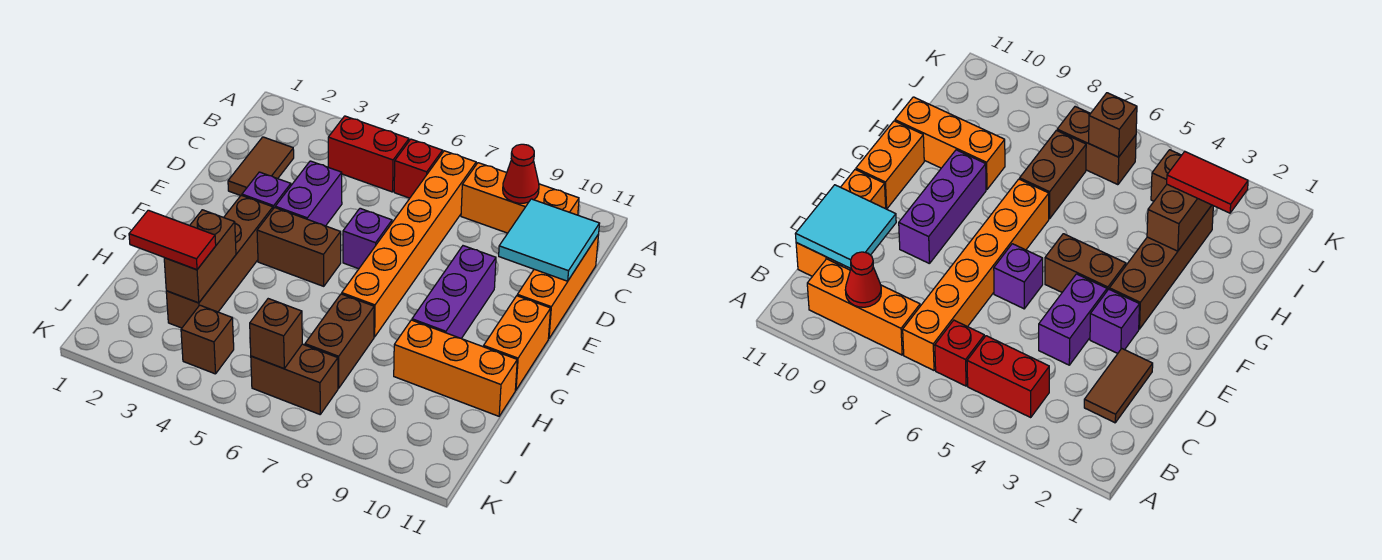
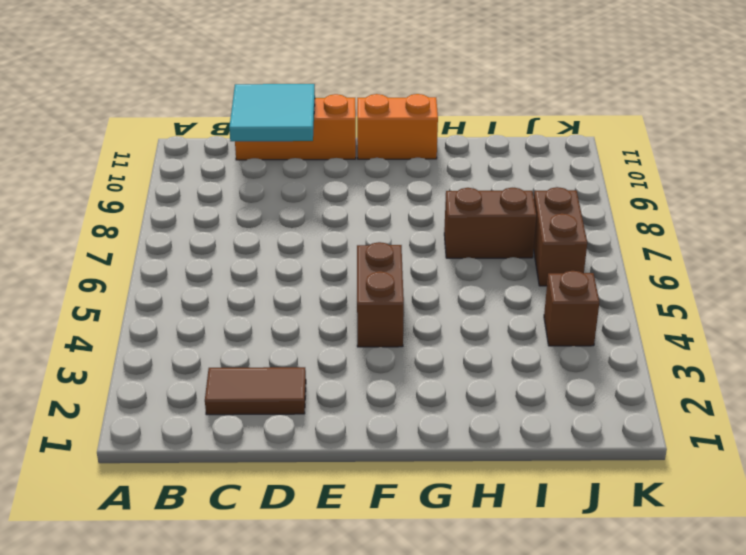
none -> red brick B4:B5 level 1
none -> red brick B6 level 1
none -> orange brick B7:G7 level 1

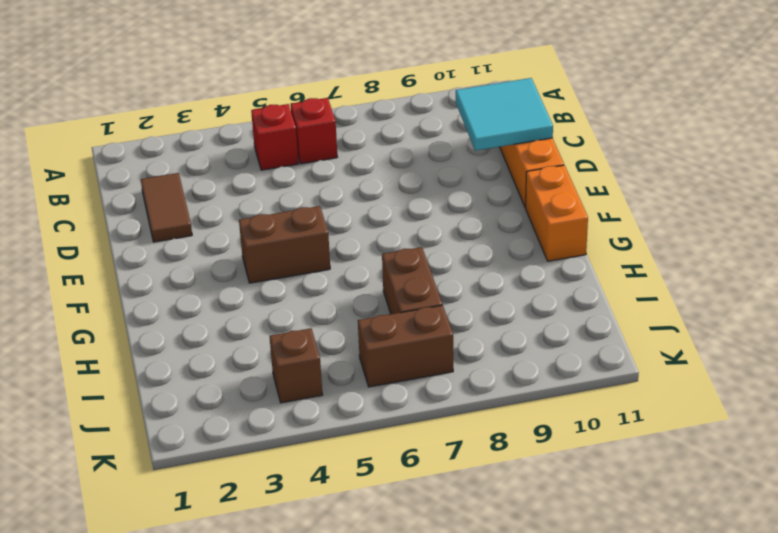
red brick B5 level 1 -> red brick B4:B5 level 1
none -> orange brick B7:G7 level 1
none -> orange brick B8:B10 level 1
none -> purple brick D4:E4 level 1

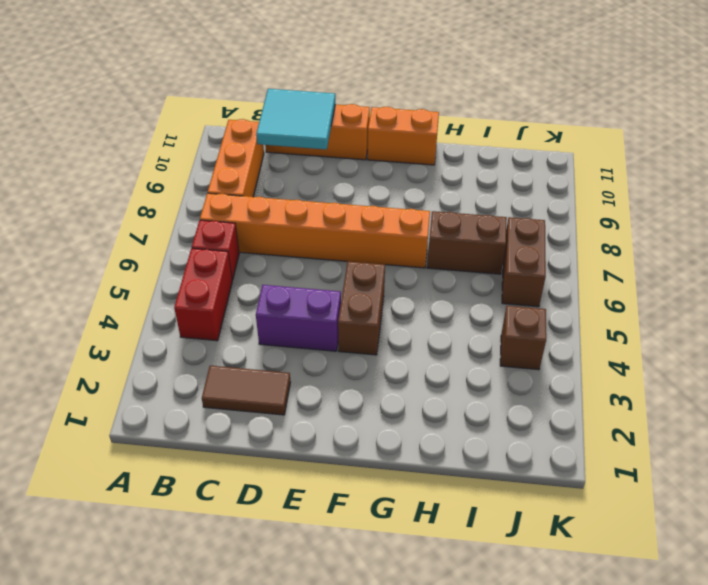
none -> purple brick E3 level 1
none -> purple brick E6 level 1
none -> purple brick E9:G9 level 1

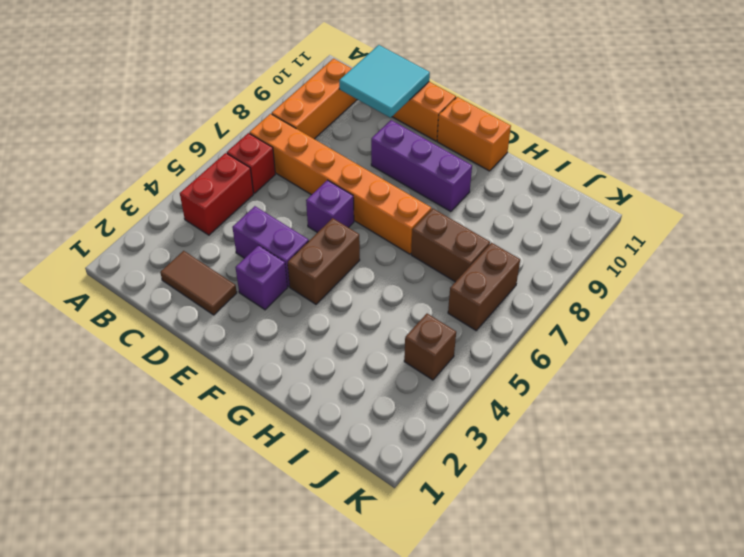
none -> brown brick F3:I3 level 1
none -> orange brick H9:H11 level 1
none -> red cone B9 level 2

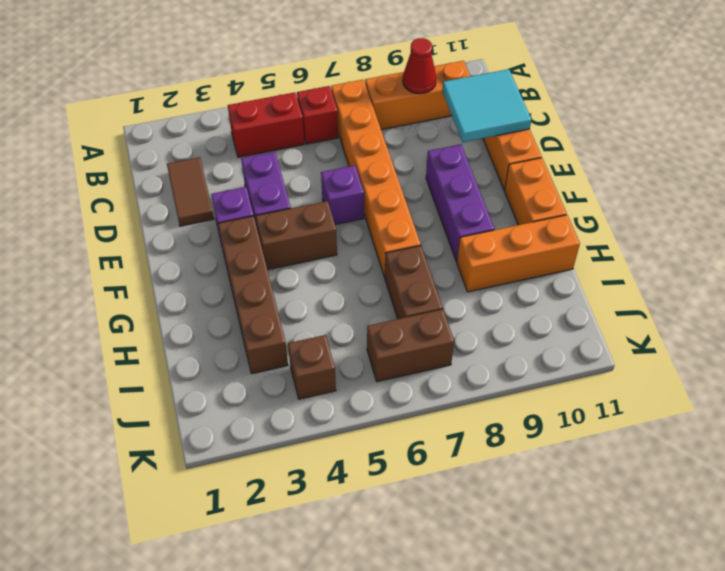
none -> brown brick H3:I3 level 2
none -> brown brick J6 level 2
none -> red tile I2:I3 level 3

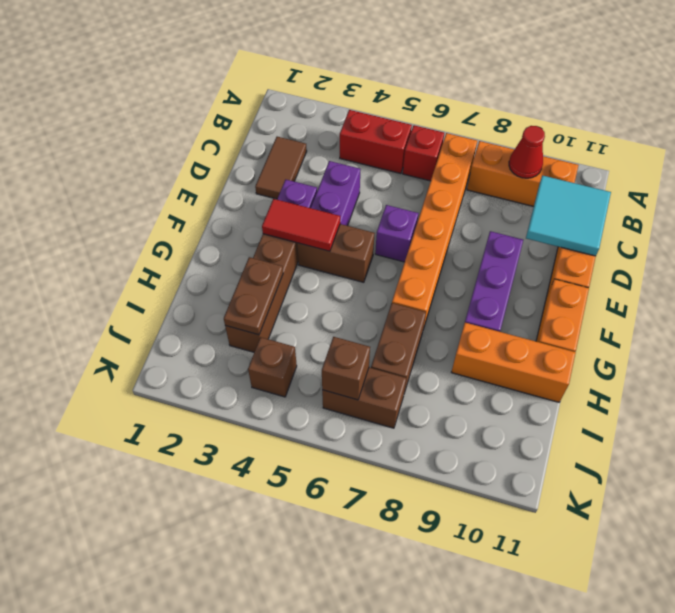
red tile F3:F4 level 2 -> red tile I2:I3 level 3
brown plate H3:I3 level 2 -> brown brick H3:I3 level 2

